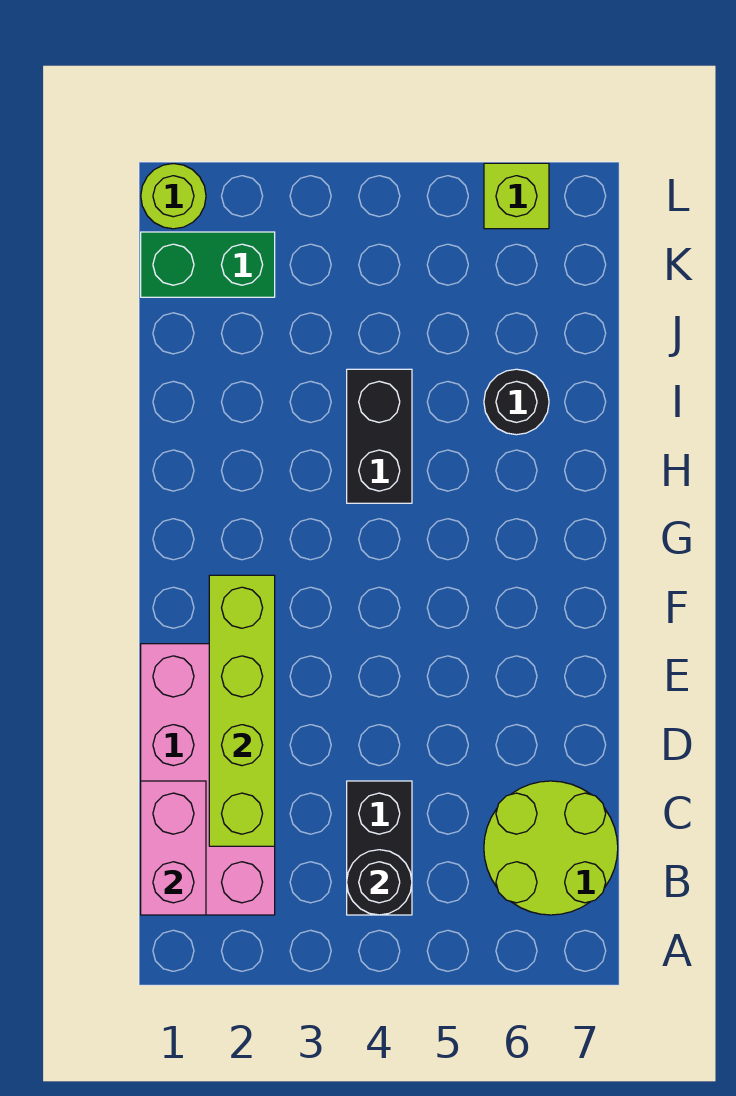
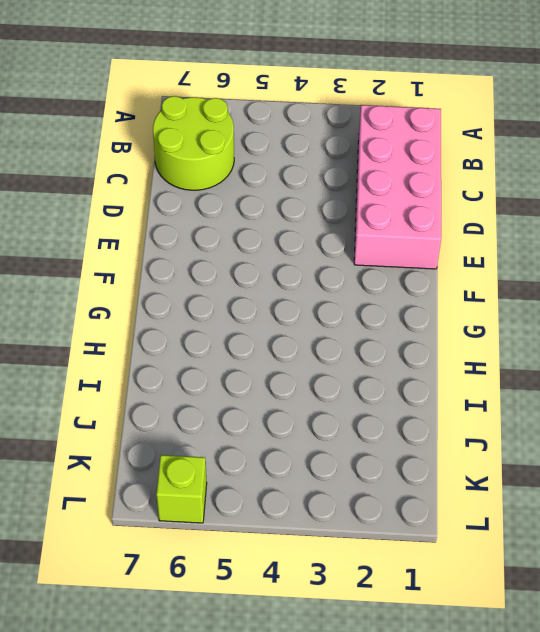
none -> black brick B4:C4 level 1
none -> black brick H4:I4 level 1

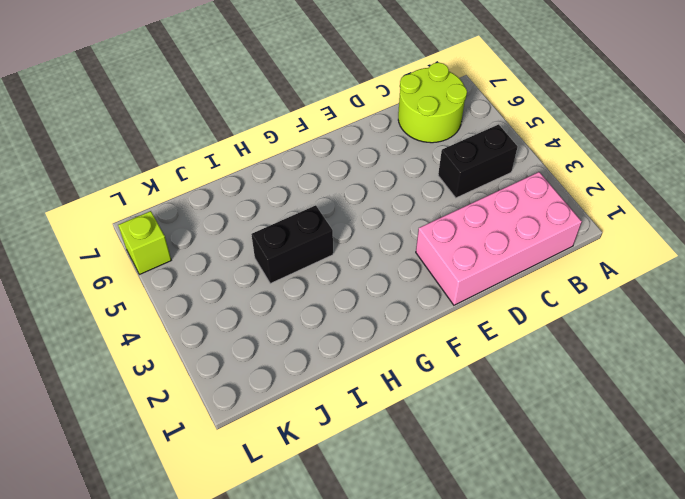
none -> black round brick I6 level 1
none -> green brick K1:K2 level 1

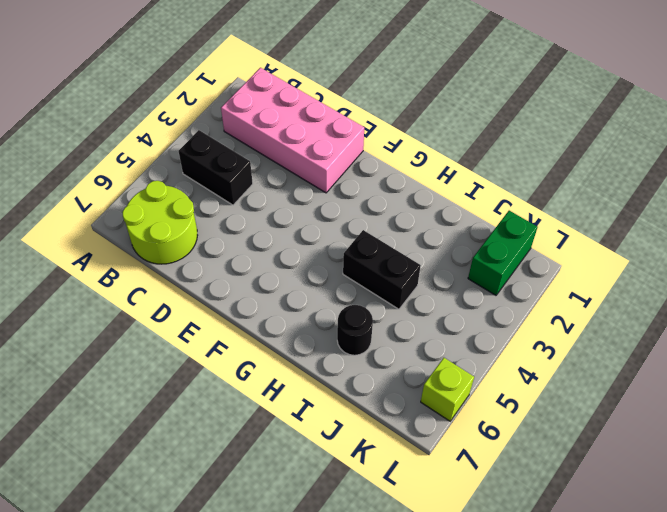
none -> lime round brick L1 level 1
none -> pink brick B1:C1 level 2

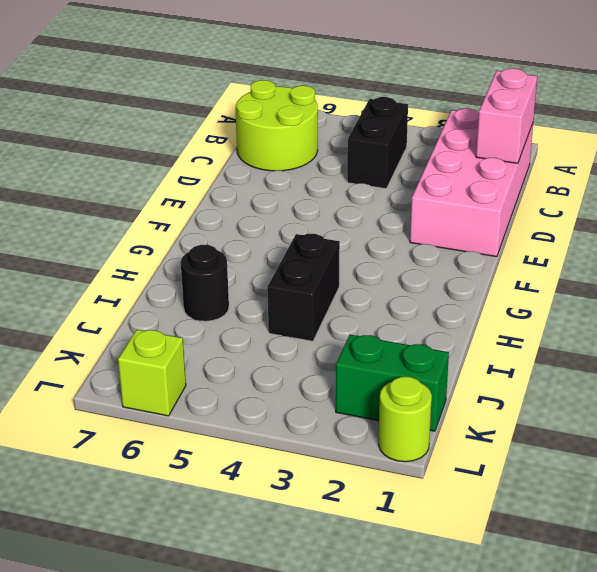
none -> black round brick B4 level 2
none -> lime brick C2:F2 level 2

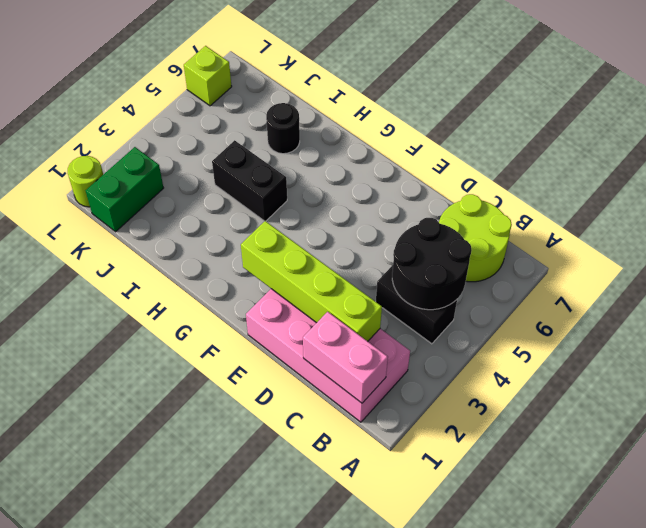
black round brick B4:C5 level 2 -> black round brick B4 level 2

